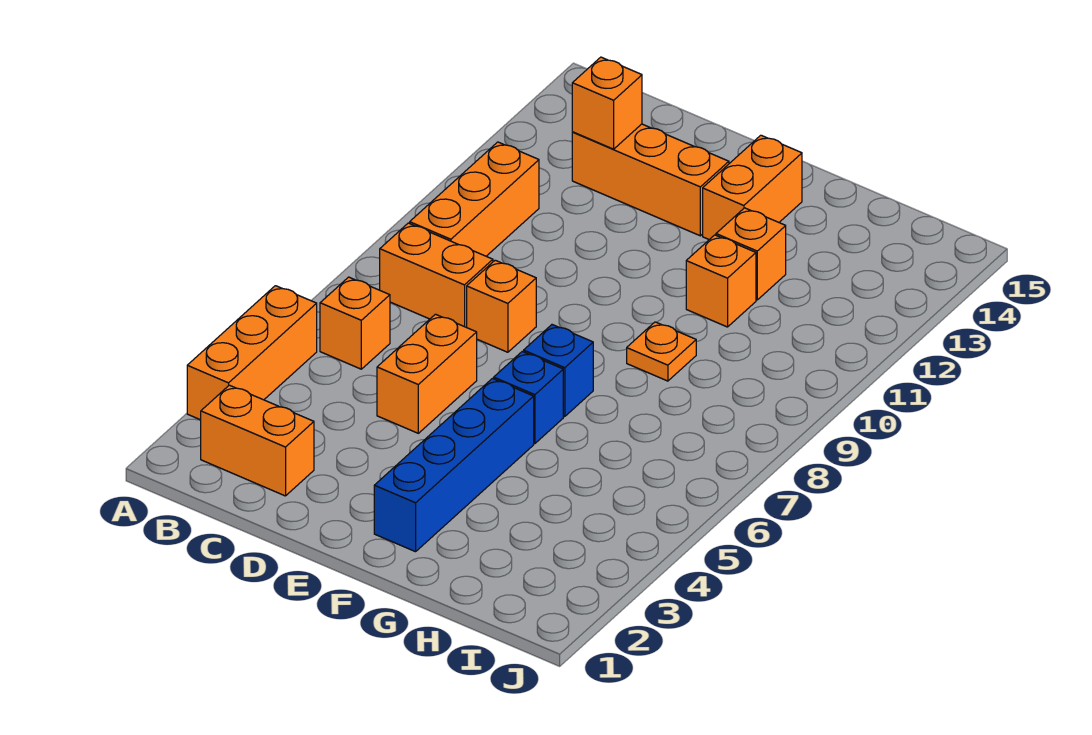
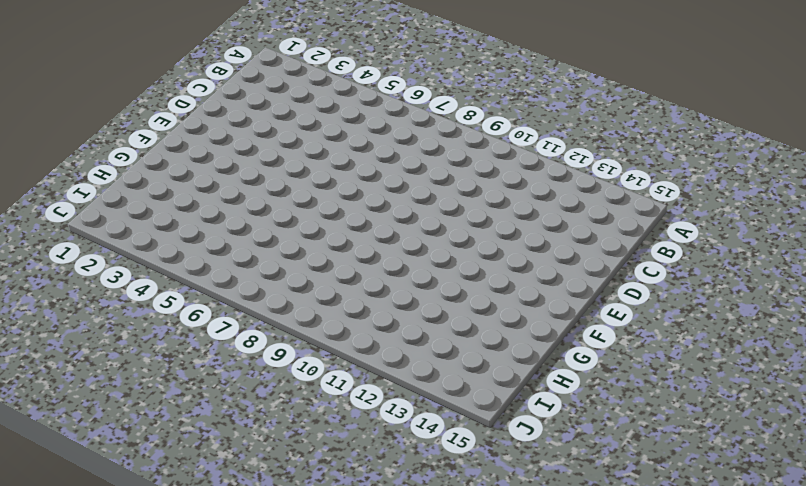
none -> orange brick A3:A5 level 1
none -> orange brick B2:C2 level 1
none -> orange brick B6 level 1

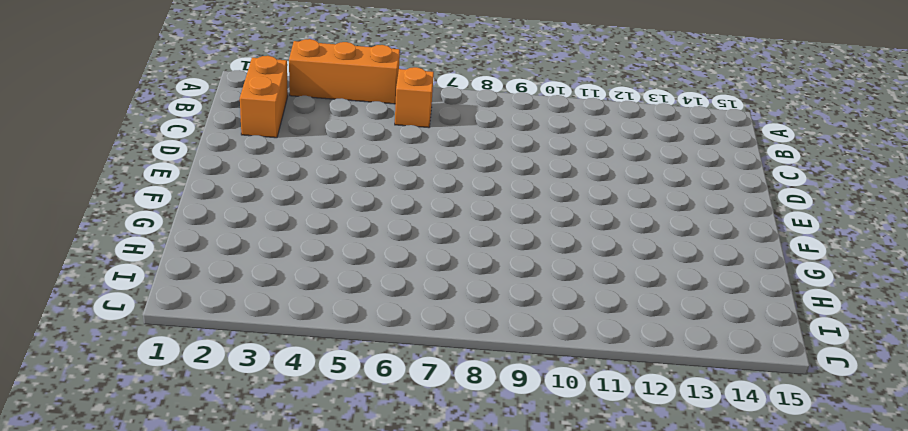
none -> orange brick B8:C8 level 1
none -> orange brick B9:B11 level 1
none -> orange brick C13:E13 level 1

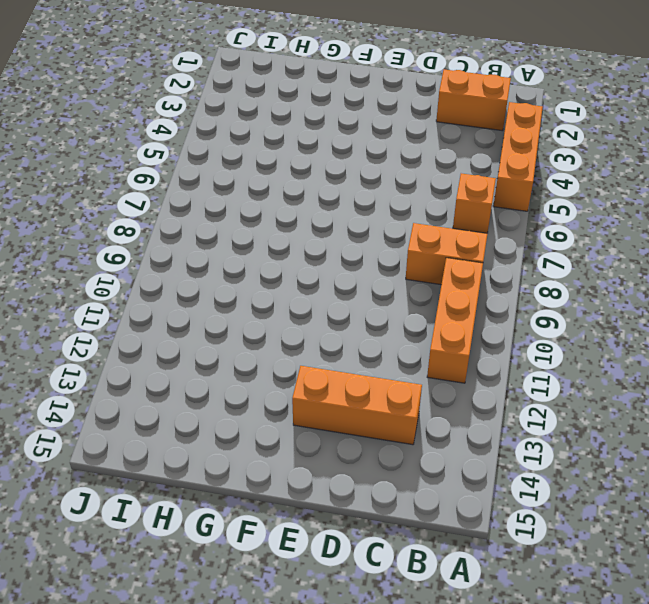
none -> orange brick D5:D6 level 1
none -> orange brick D8 level 1
none -> blue brick F2:F5 level 1

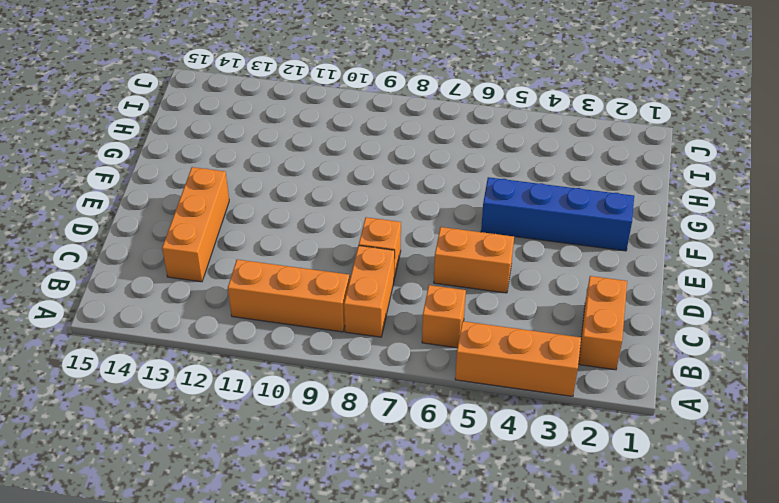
none -> blue brick F6 level 1
none -> blue brick F7 level 1
none -> orange brick F13:F14 level 1

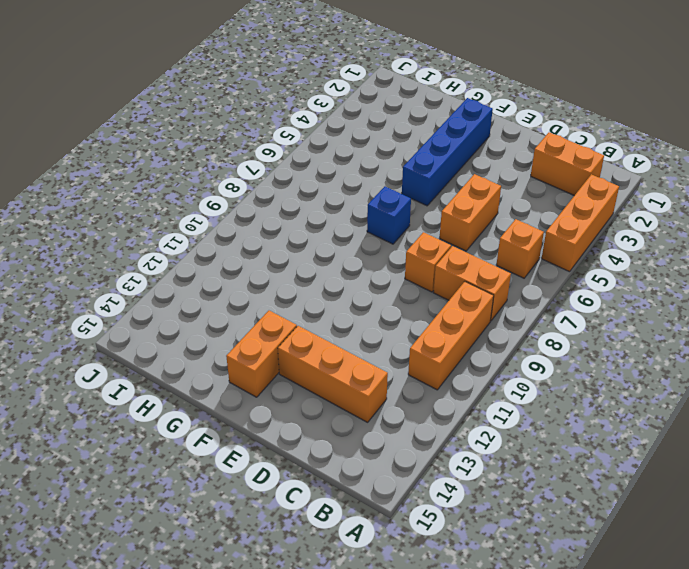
none -> blue brick F6 level 1
none -> orange plate G9 level 1
none -> orange brick G11 level 1

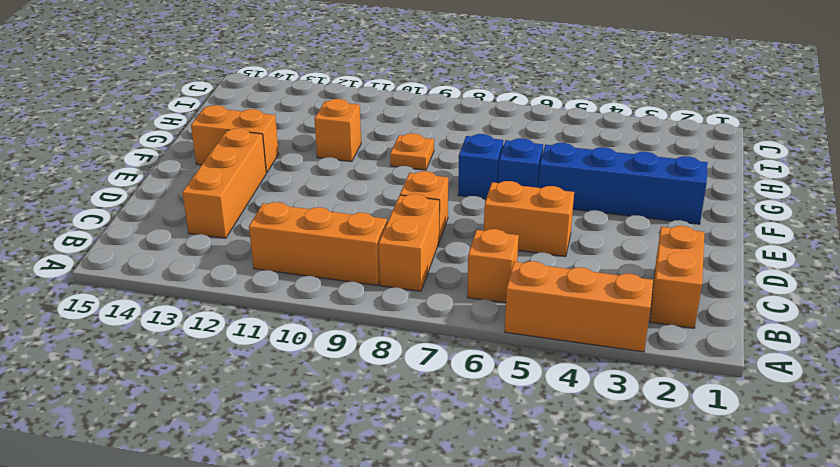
none -> orange brick G12 level 1
none -> orange brick C13 level 2

